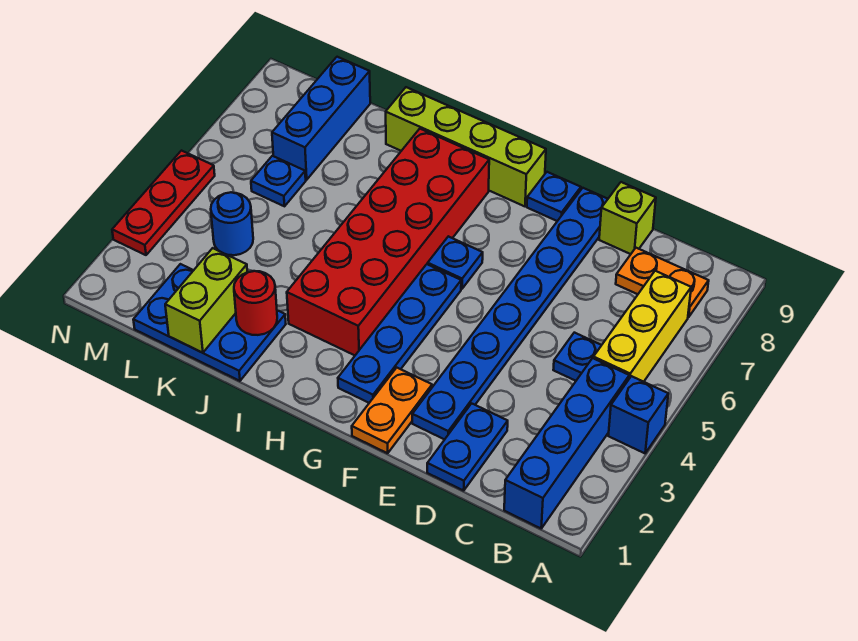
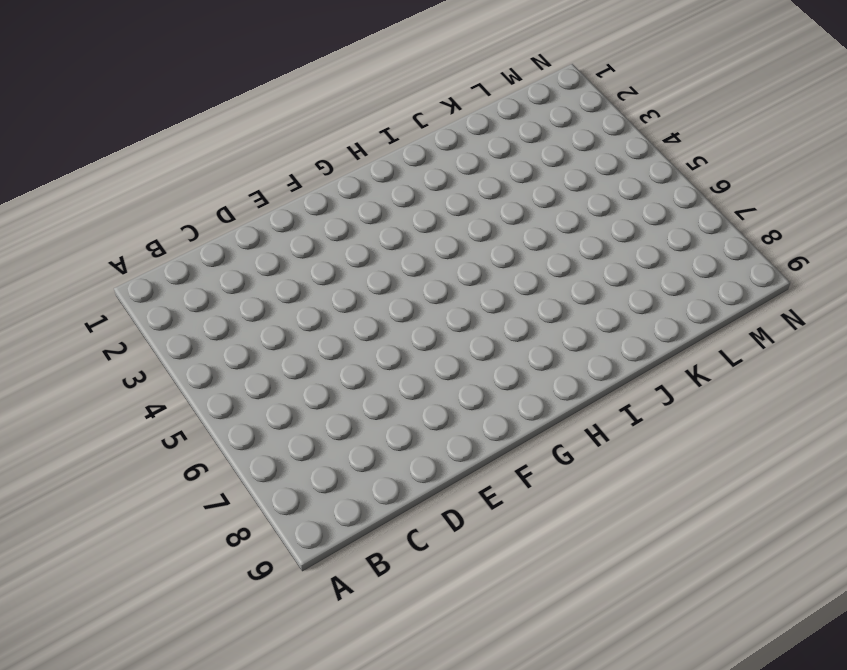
none -> blue brick A4 level 1
none -> blue brick B1:B4 level 1
none -> yellow brick B5:B7 level 1

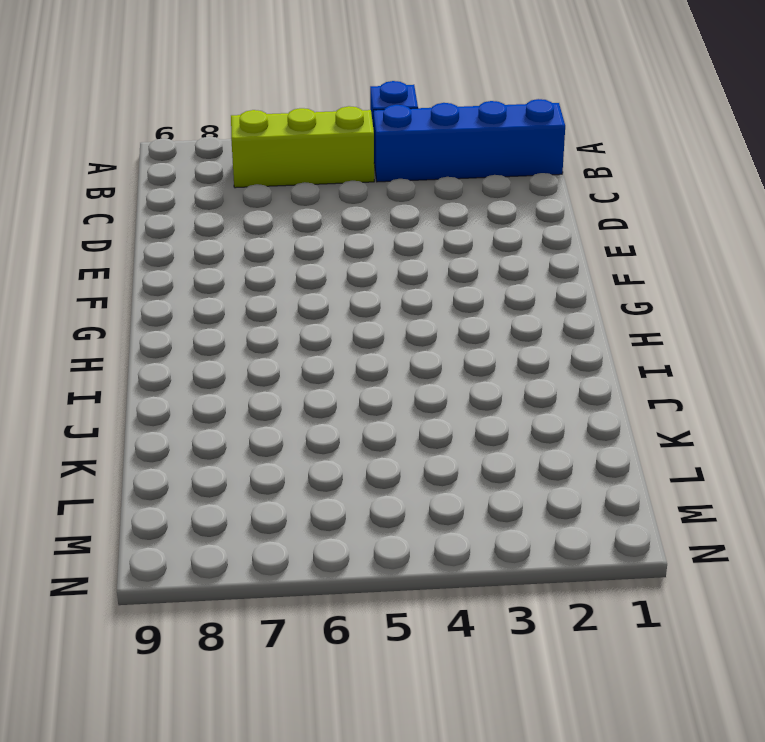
lime brick B5:B7 level 1 -> yellow brick B5:B7 level 1
none -> orange plate B8:C8 level 1
none -> blue plate C5 level 1
none -> blue plate D1:D2 level 1

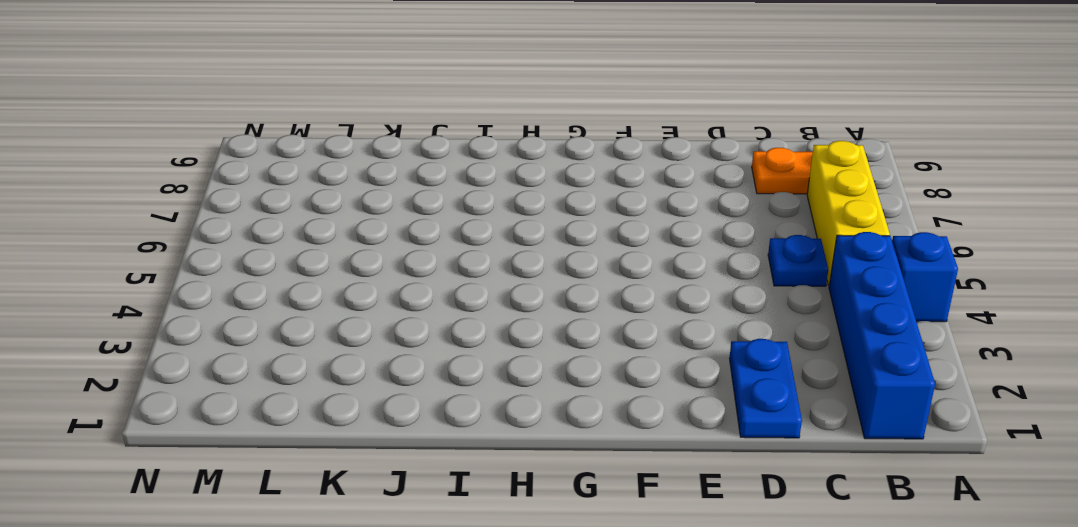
none -> lime brick D9 level 1
none -> blue plate E2:E9 level 1
none -> orange plate F1:F2 level 1

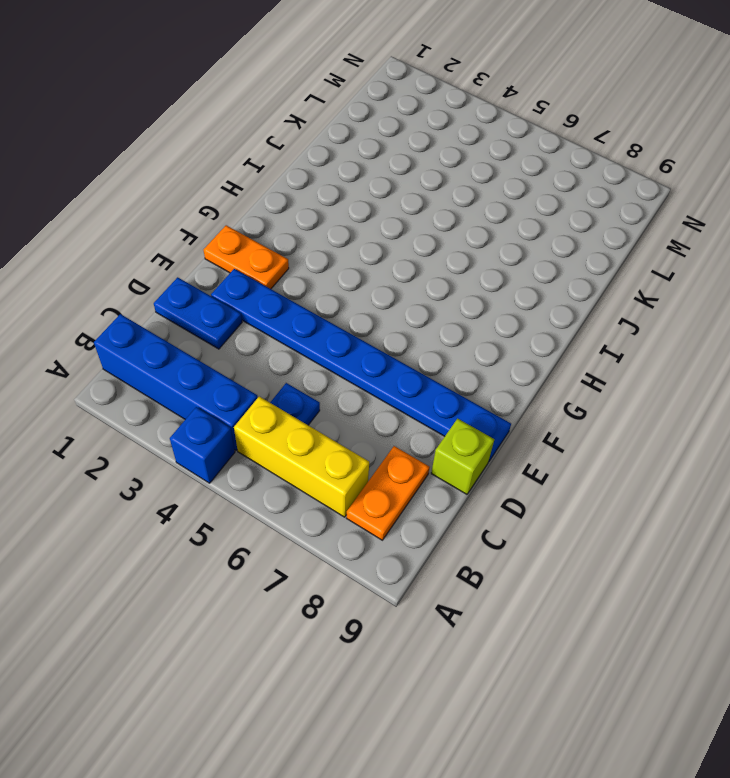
none -> blue plate F9 level 1
none -> blue plate G2:G5 level 1
none -> blue plate G6 level 1

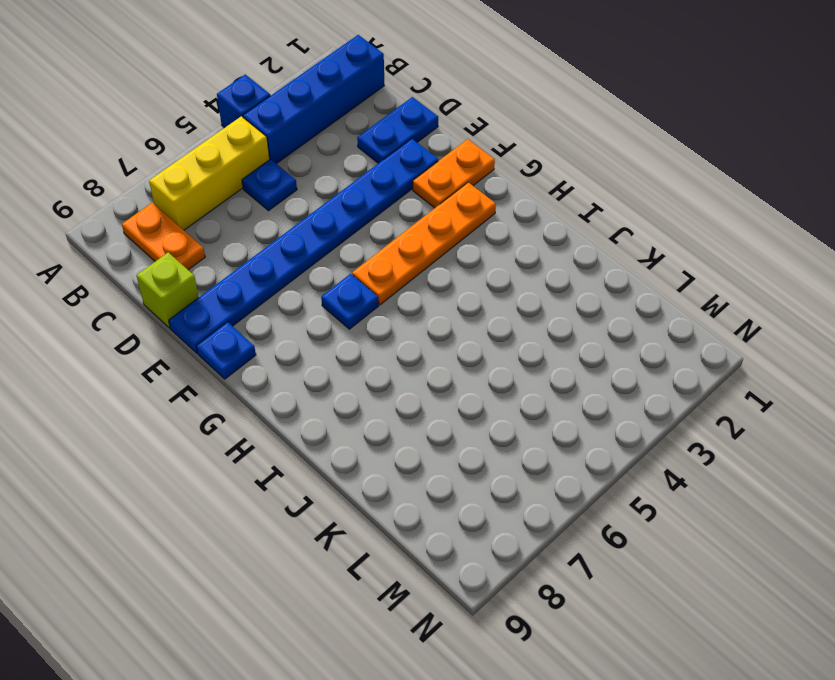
orange plate G2:G5 level 1 -> blue plate G2:G5 level 1
none -> lime brick G9:J9 level 1
none -> red brick H3:I8 level 1
none -> blue plate J1:L2 level 1

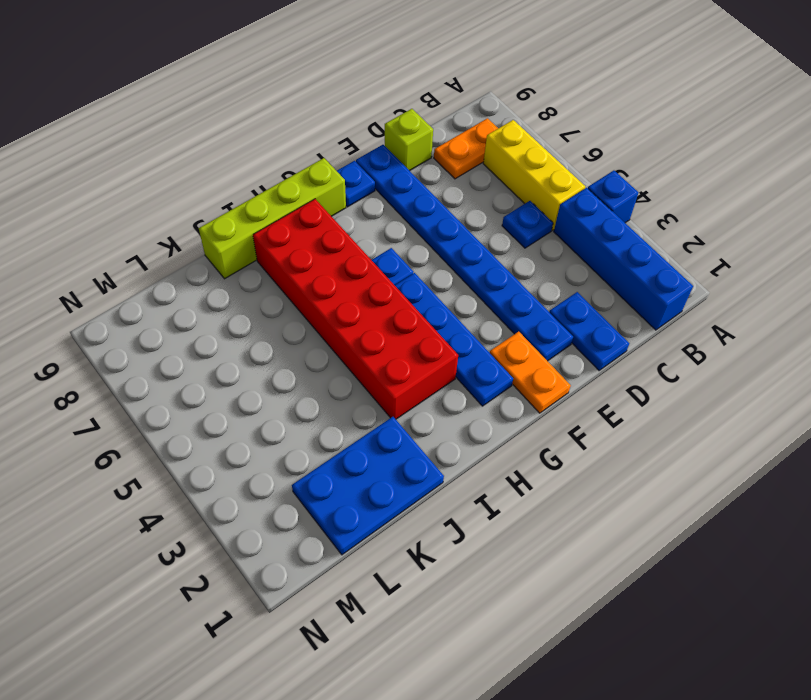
none -> blue round brick L4 level 1
none -> blue plate L6 level 1
none -> blue brick L7:L9 level 1

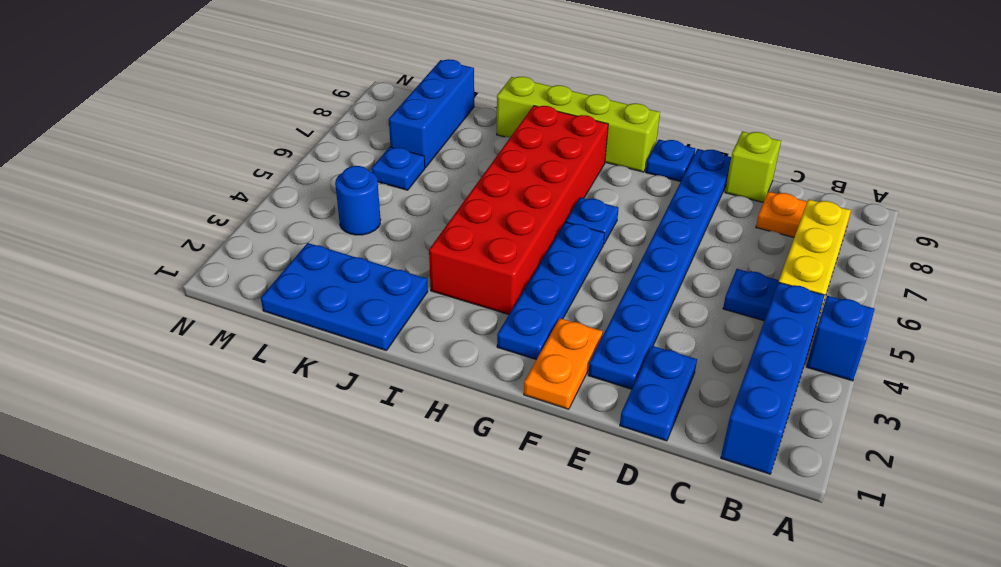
none -> red plate N3:N5 level 1
none -> red round brick J2 level 2
none -> lime brick K1:K2 level 2

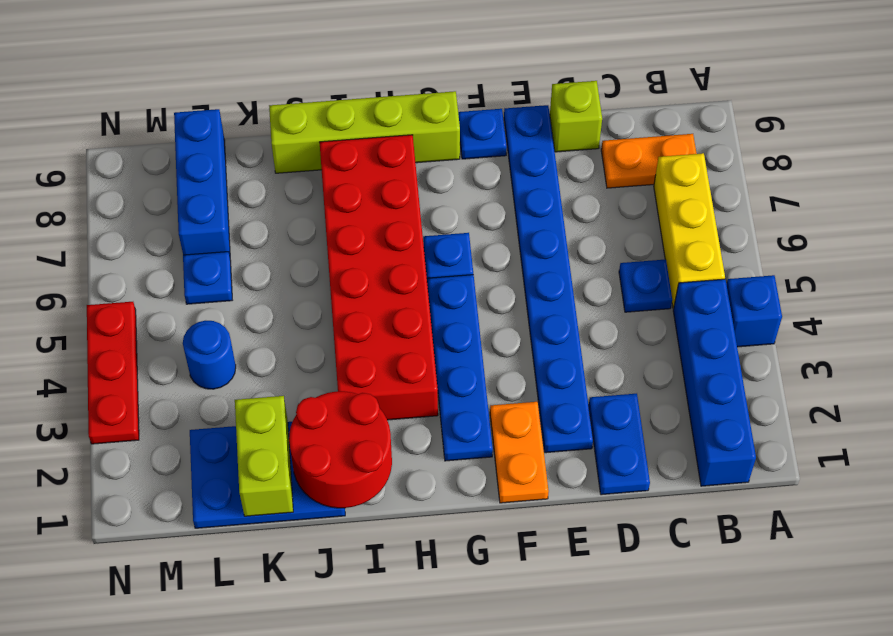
red round brick I1:J2 level 2 -> red round brick J2 level 2

